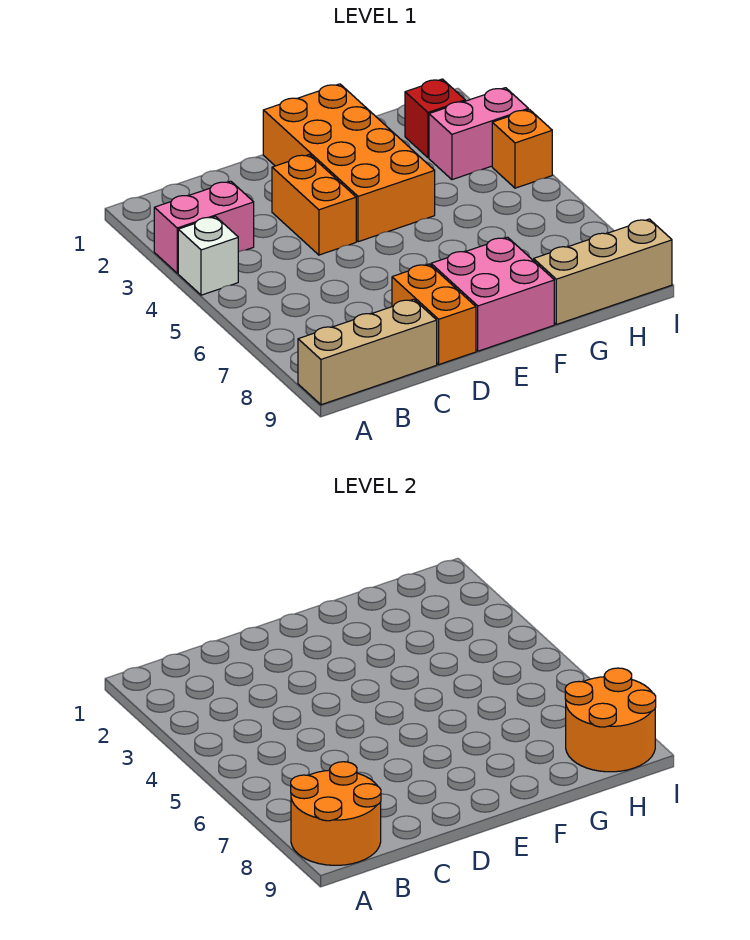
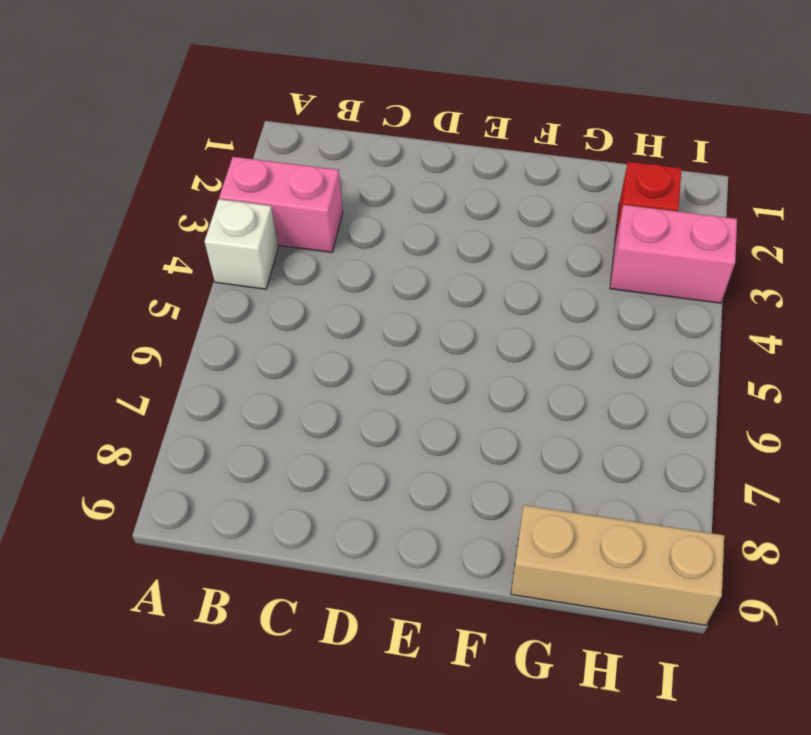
none -> tan brick A9:C9 level 1
none -> orange brick D3:D4 level 1
none -> orange brick D8:D9 level 1

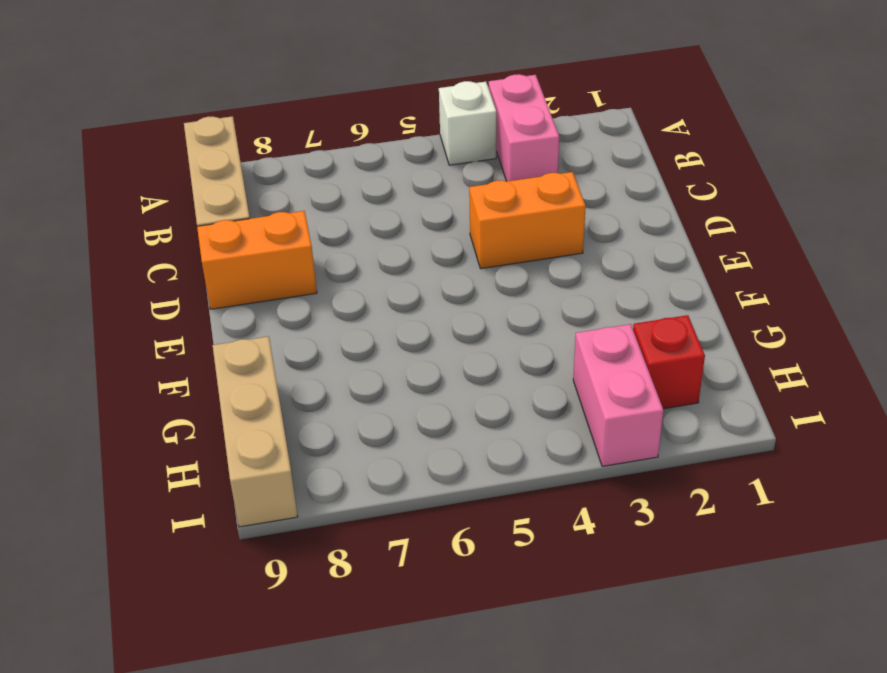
none -> orange brick E1:F4 level 1
none -> pink brick E8:F9 level 1
none -> orange brick I4 level 1

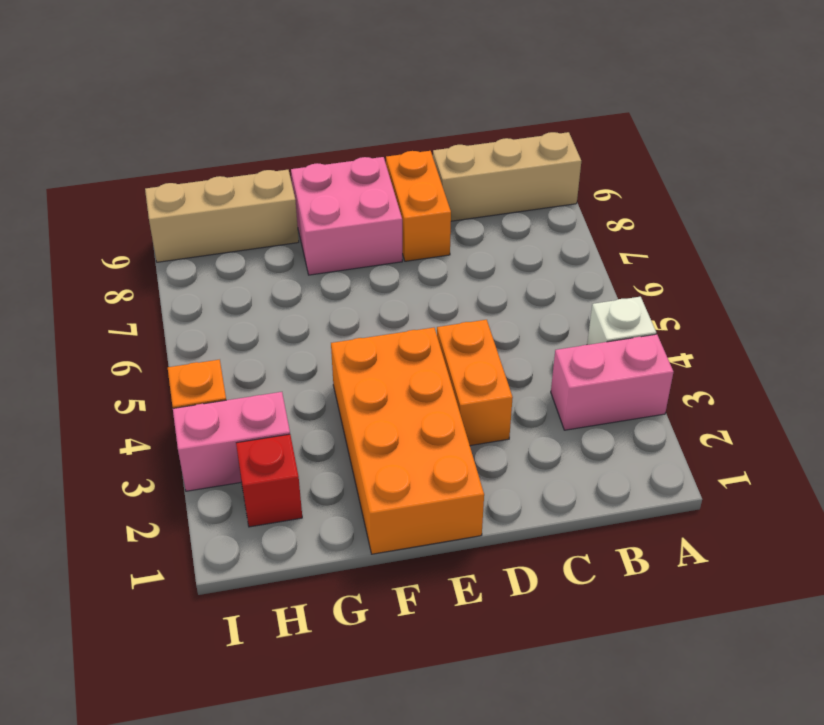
none -> orange round brick A8:B9 level 2
none -> orange round brick H8:I9 level 2

